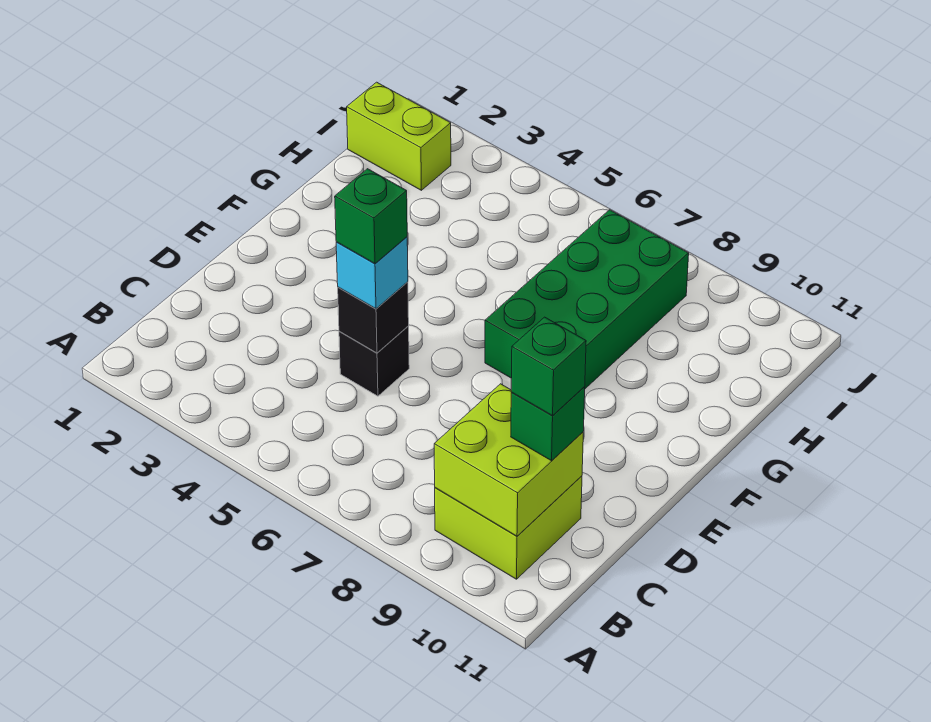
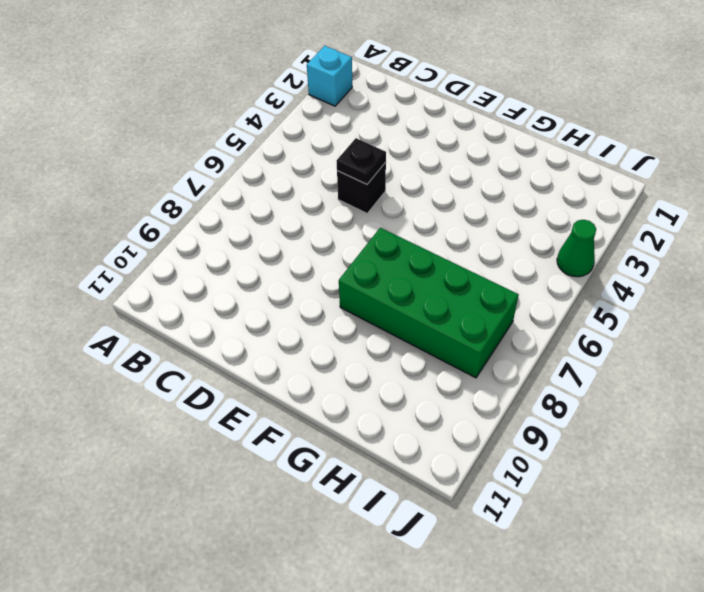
cyan brick A2 level 1 -> cyan brick D5 level 3
black plate D5 level 2 -> black brick D5 level 2
green cone J4 level 1 -> none
none -> lime brick B9:C10 level 1
none -> lime brick I1:I2 level 1

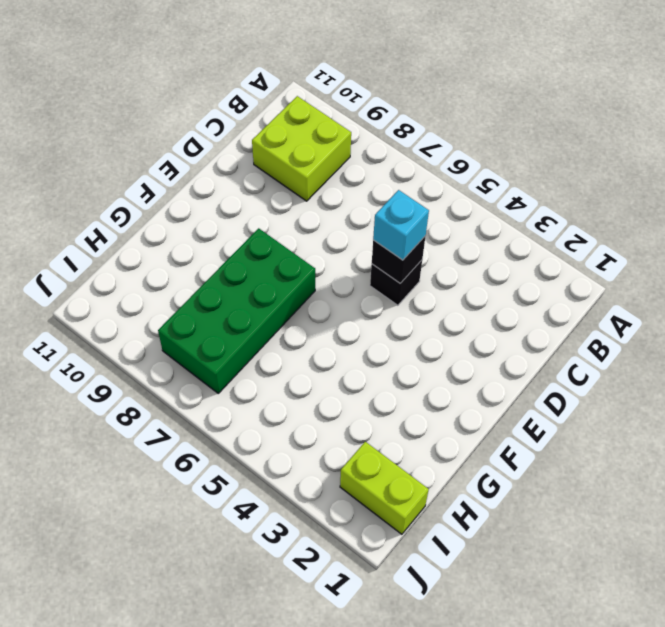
none -> lime brick B9:C10 level 2
none -> green brick C10 level 3

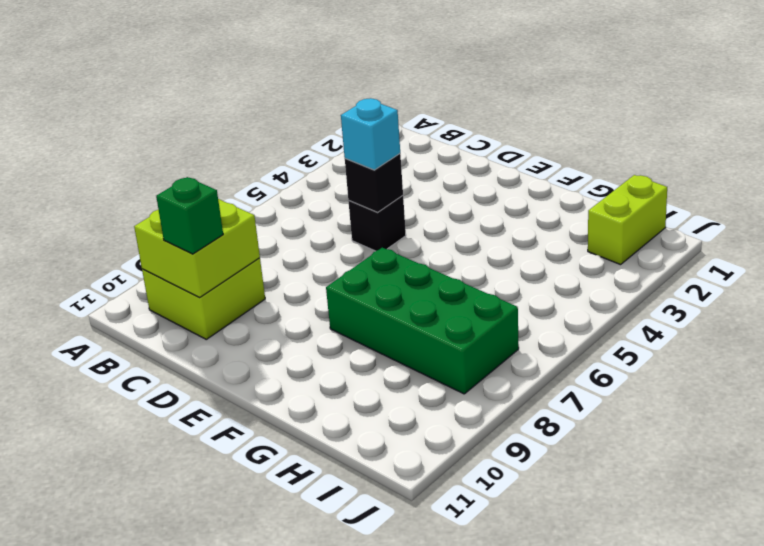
none -> green brick C10 level 4
none -> green brick D5 level 4

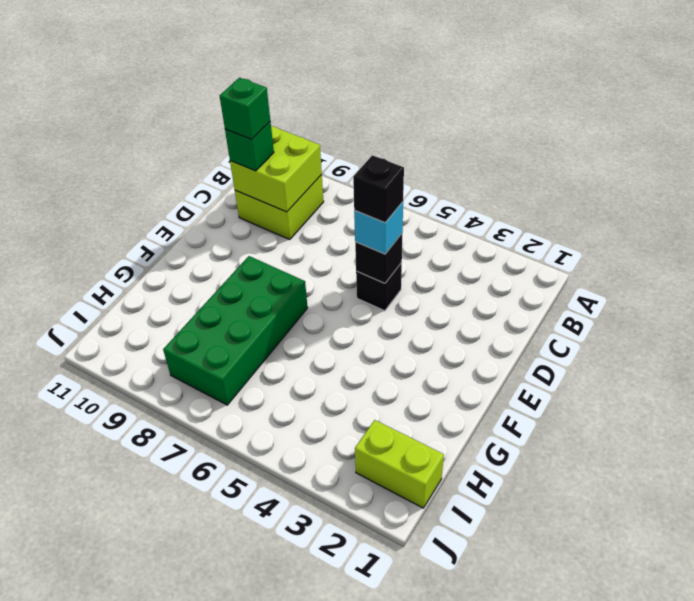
black brick D5 level 4 -> green brick D5 level 4

